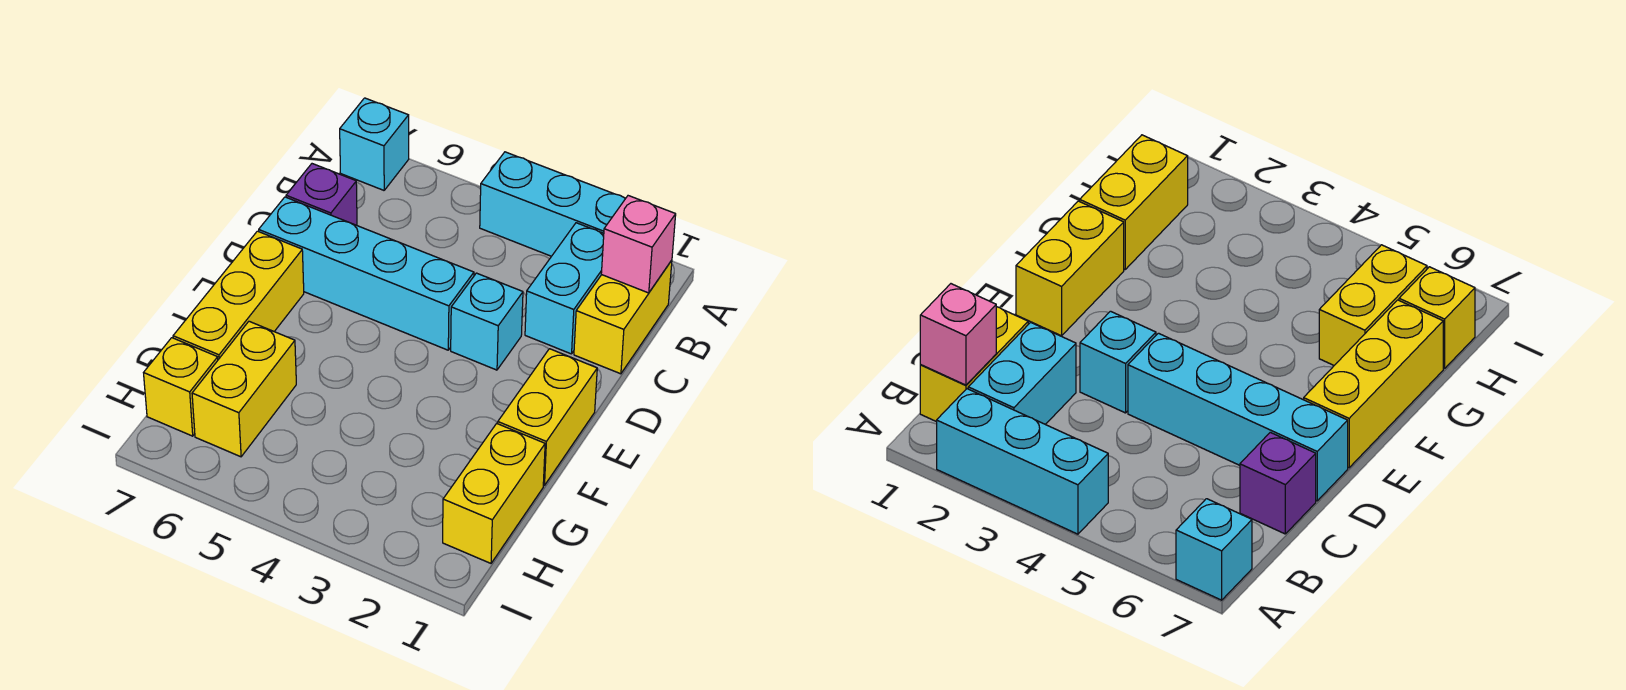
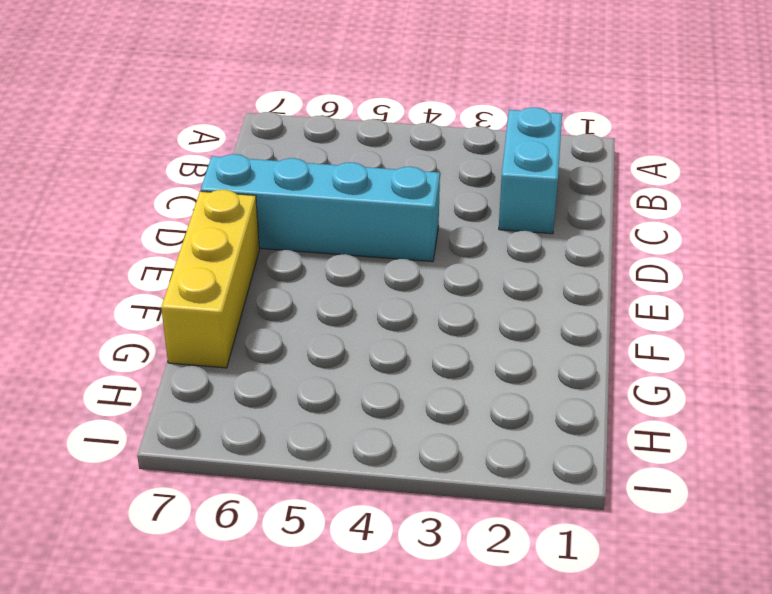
none -> cyan brick A2:A4 level 1
none -> cyan brick A7 level 1
none -> yellow brick B1:C1 level 1

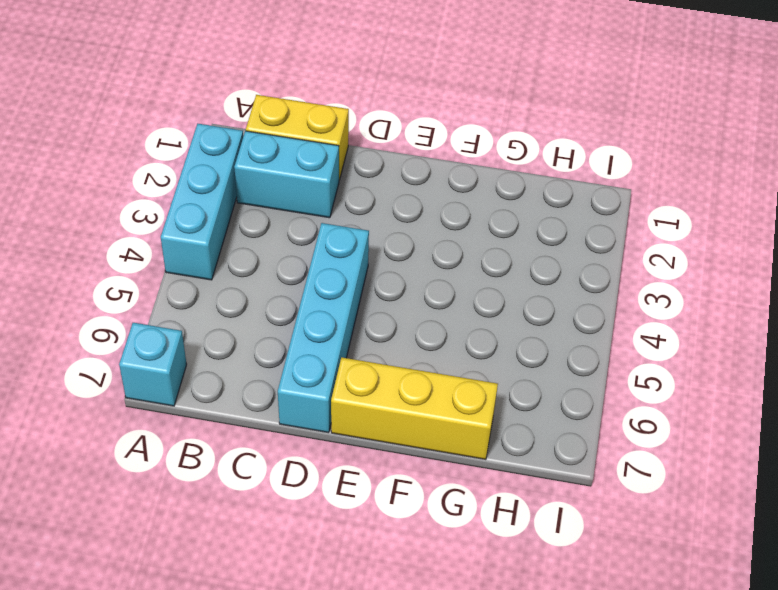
none -> purple brick C7 level 1
none -> cyan brick D3 level 1
none -> yellow brick E1:F1 level 1

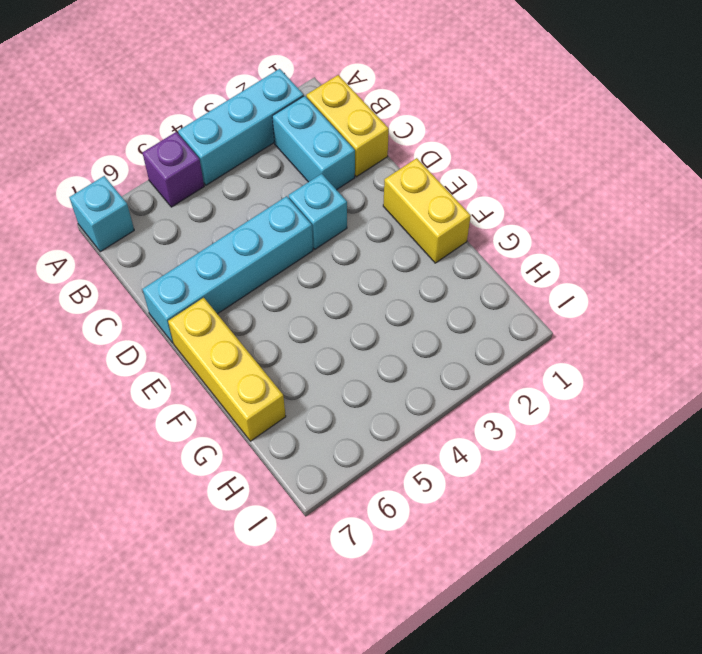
purple brick A5 level 1 -> purple brick C7 level 1
none -> yellow brick G1:H1 level 1
none -> yellow brick G6:H6 level 1
none -> yellow brick H7 level 1

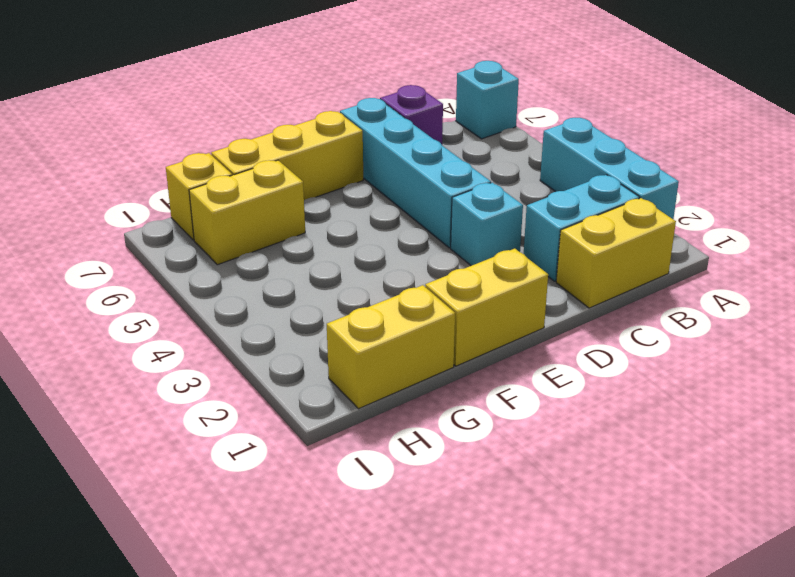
none -> pink brick B1 level 2

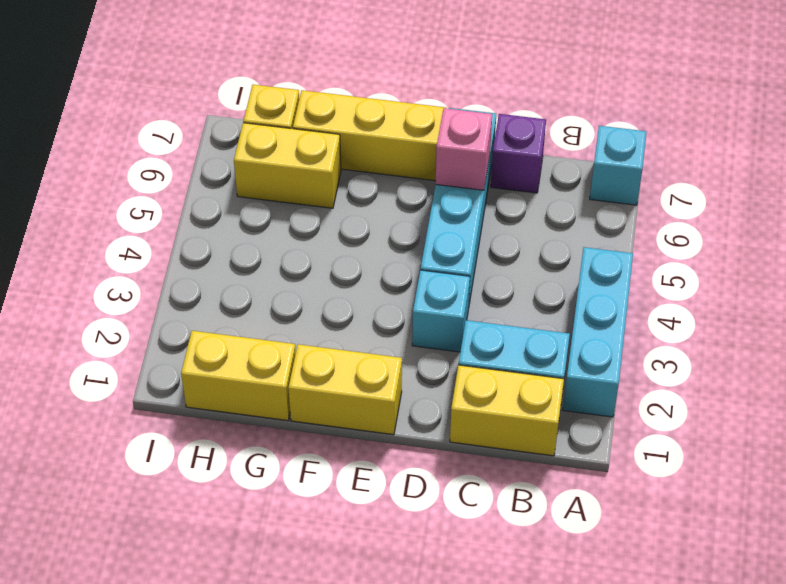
pink brick D6 level 2 -> pink brick B1 level 2

